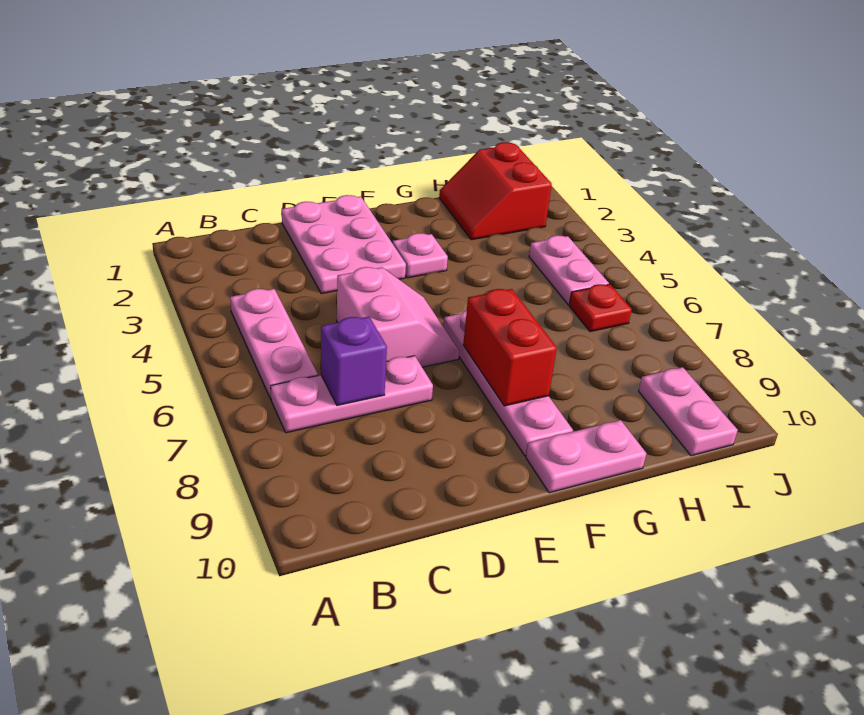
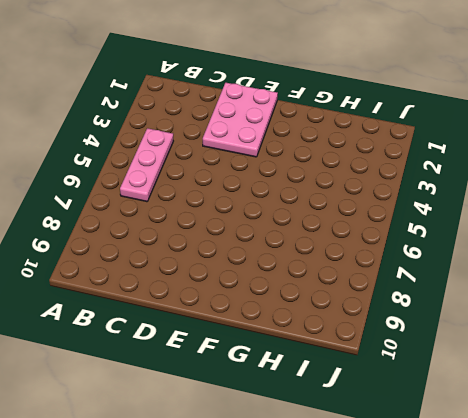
none -> pink plate B7:D7 level 1
none -> pink slope D5:E6 level 1 top D
none -> pink plate F3 level 1

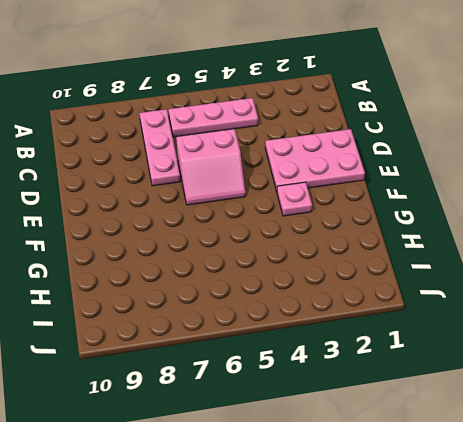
none -> pink plate F6:F9 level 1
none -> pink plate F10:G10 level 1
none -> red slope H1:I2 level 1 top I

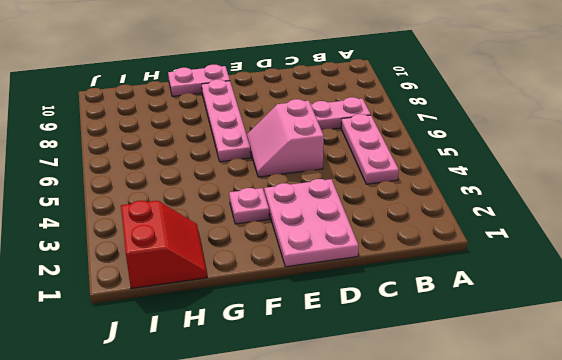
none -> pink plate I4:I5 level 1
none -> red plate I6 level 1
none -> pink plate I9:I10 level 1

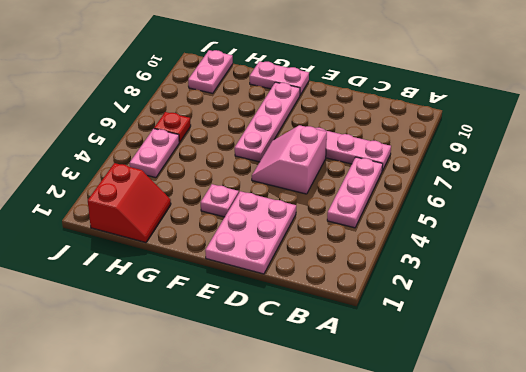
none -> purple brick C7 level 2
none -> red brick F7:F8 level 2

